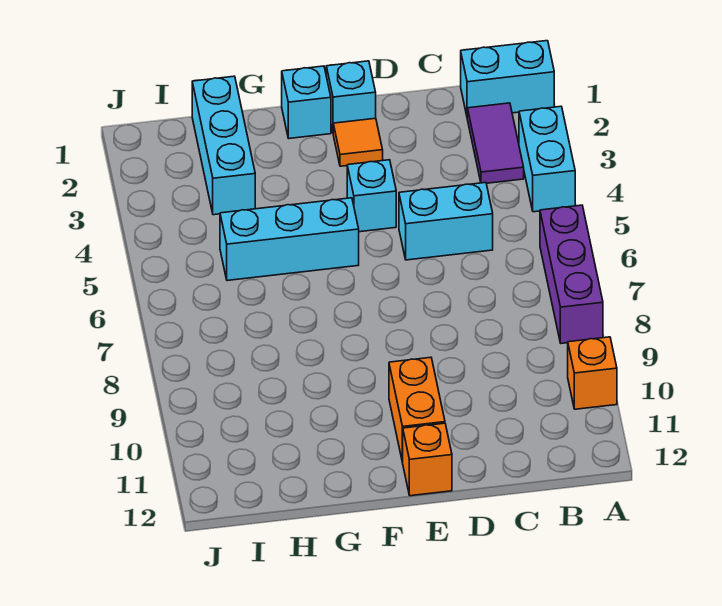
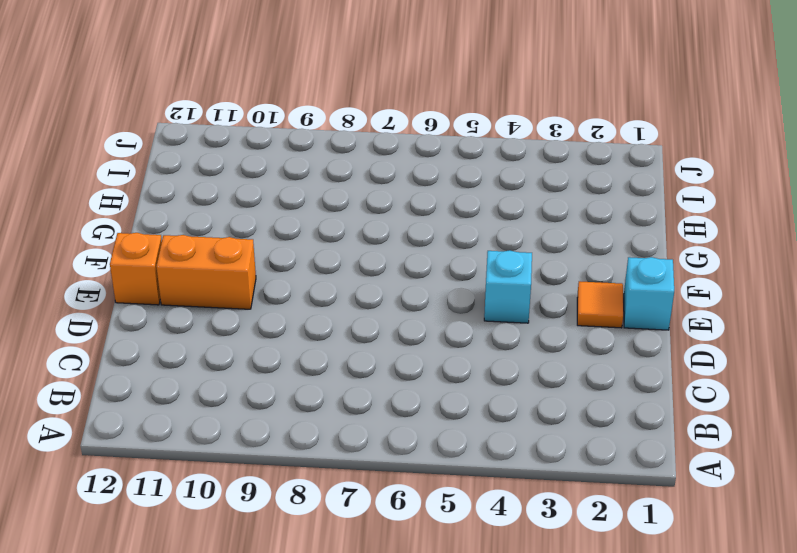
none -> cyan brick A1:B1 level 1
none -> cyan brick A3:A4 level 1
none -> purple brick A6:A8 level 1

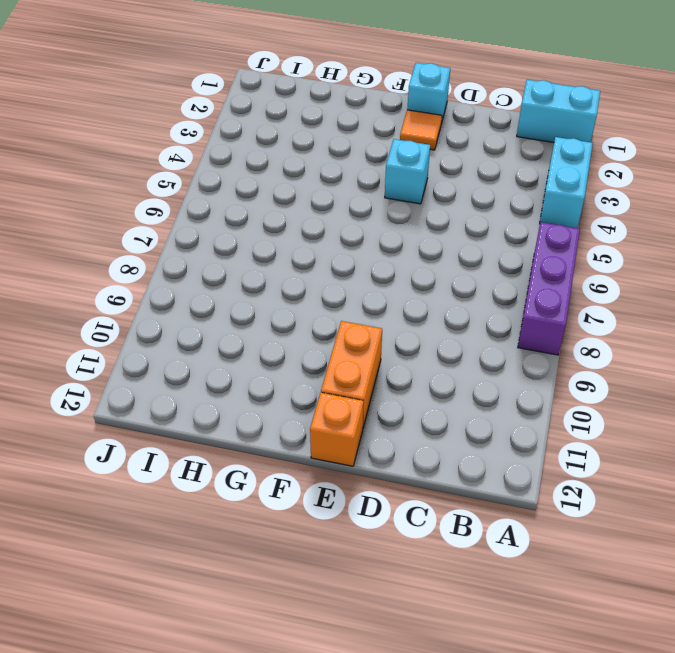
none -> orange brick A10 level 1
none -> purple tile B2:B3 level 1
none -> cyan brick C5:D5 level 1

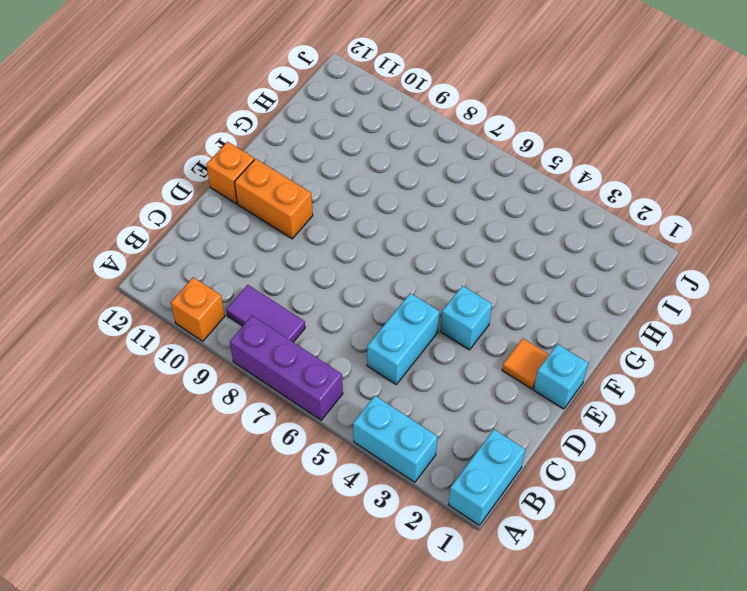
purple tile B8:B9 level 1 -> purple tile B2:B3 level 1
none -> cyan brick F1 level 1
none -> cyan brick F5:H5 level 1
none -> cyan brick H1:H3 level 1

